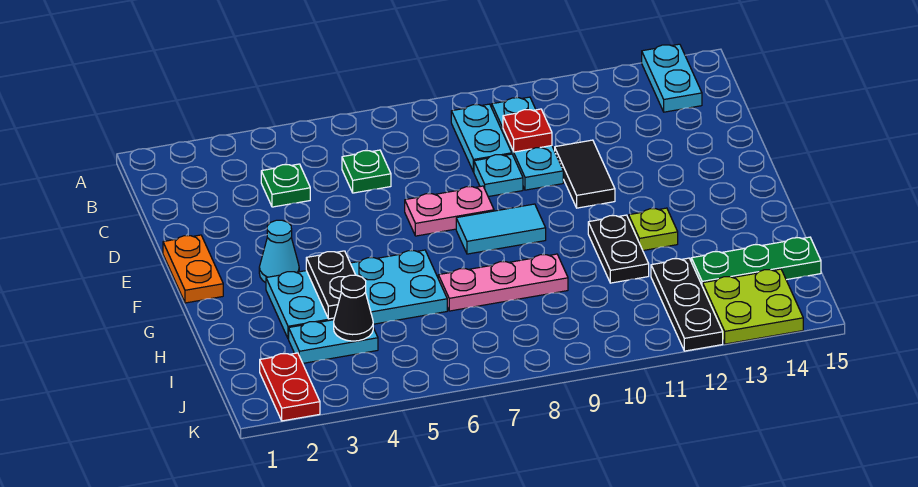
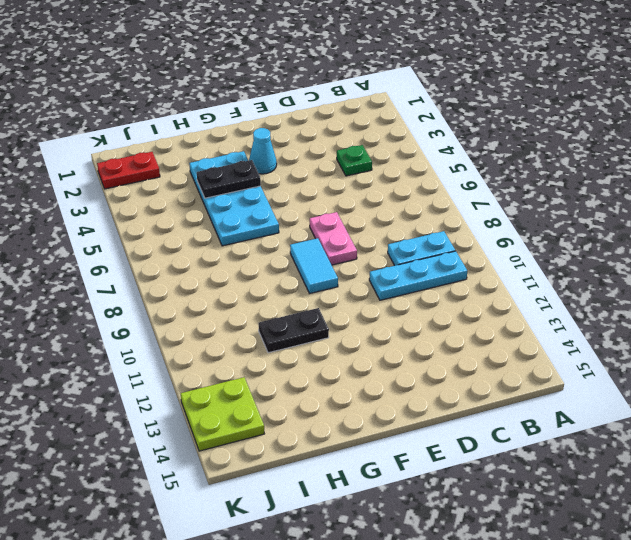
none -> cyan plate A14:B14 level 1
none -> green plate C6 level 1
none -> cyan plate D9 level 1

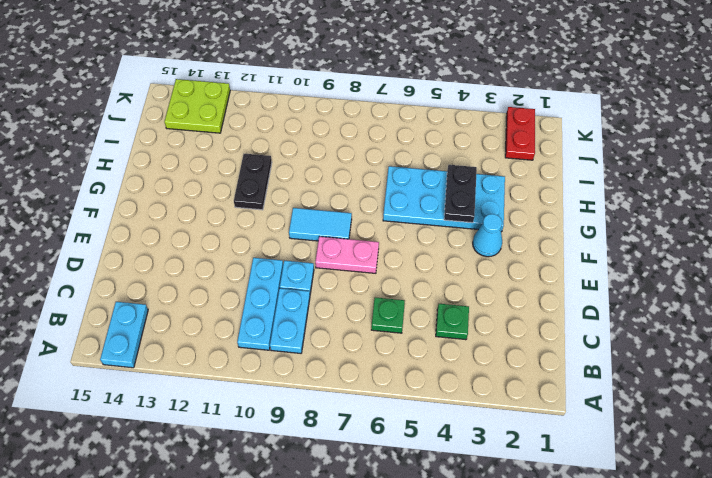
none -> black tile D11:E11 level 1
none -> orange plate E1:F1 level 1
none -> lime plate G12 level 1

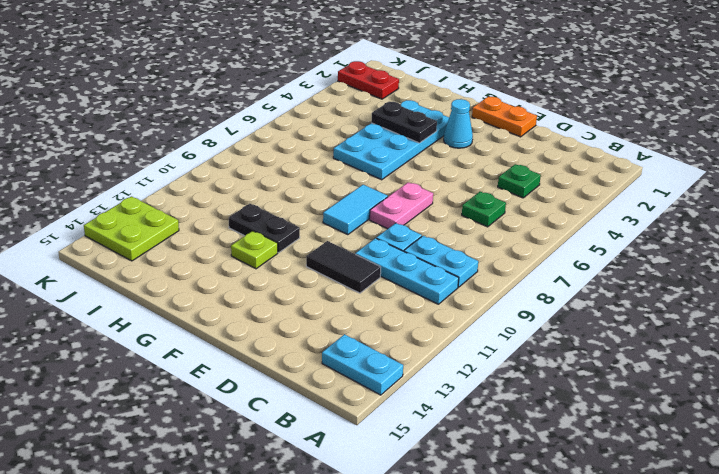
none -> pink plate H7:H9 level 1
none -> cyan plate I3:I4 level 1
none -> black plate I12:K12 level 1

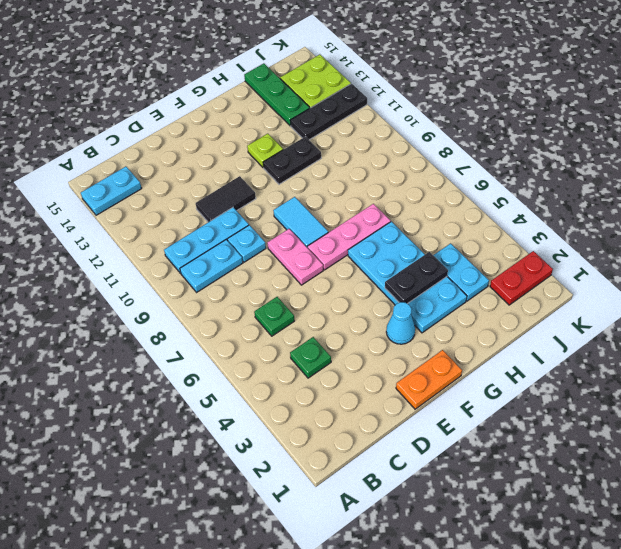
pink plate F7:H7 level 1 -> pink plate H7:H9 level 1
none -> red plate C10 level 2
none -> black cone I4 level 2

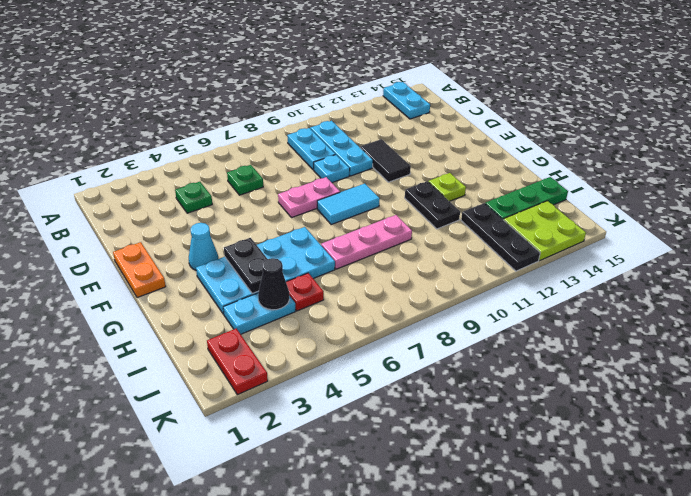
red plate I5 level 1 -> red plate C10 level 2

